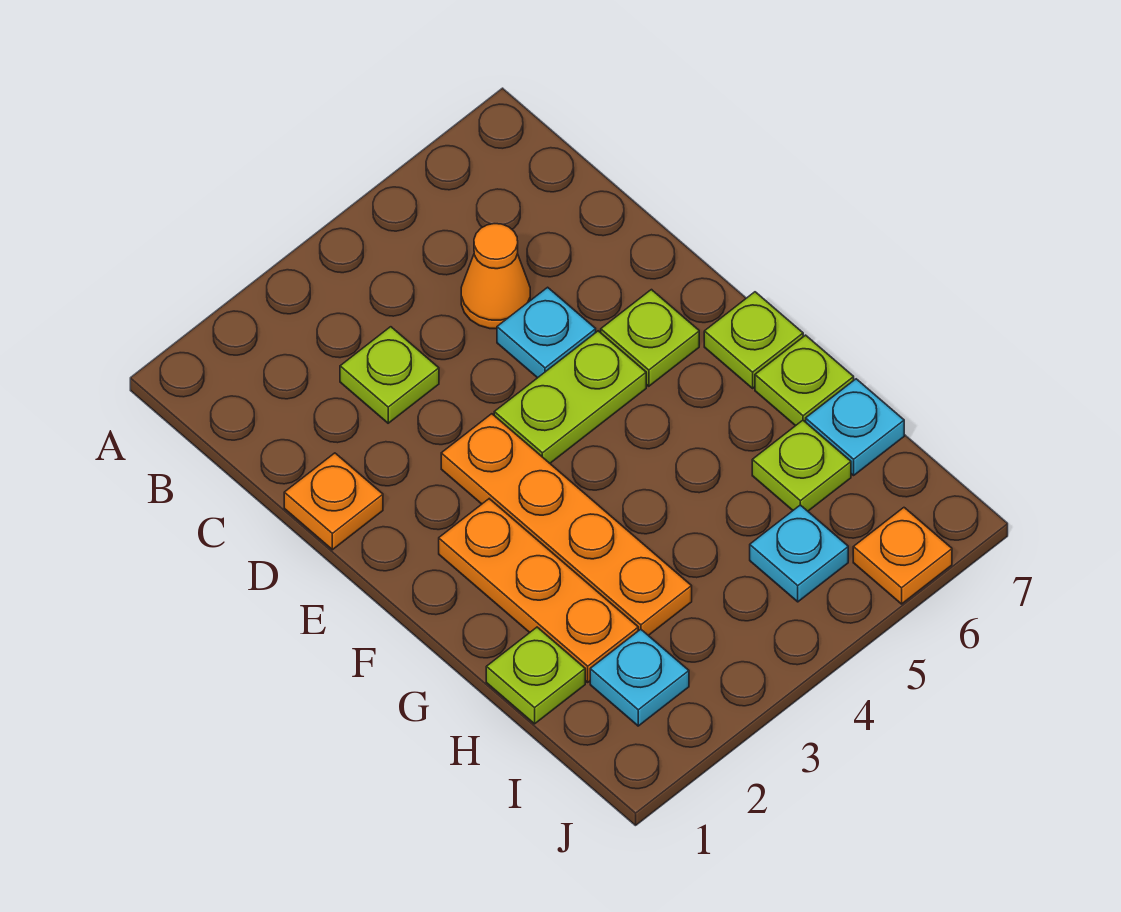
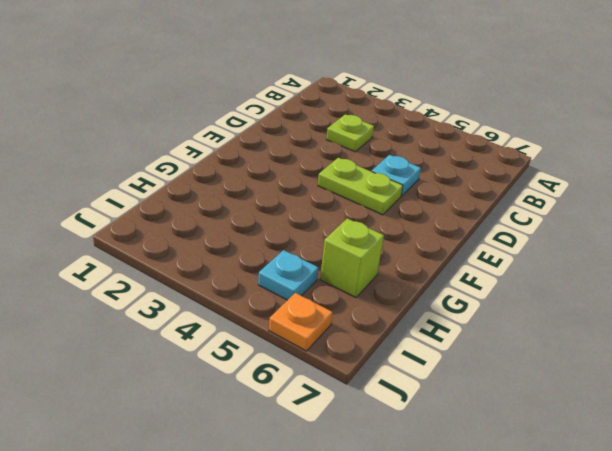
lime brick H6 level 1 -> lime plate H6 level 1
none -> orange cone C5 level 1
none -> orange plate D1 level 1
none -> orange plate E3:H3 level 1

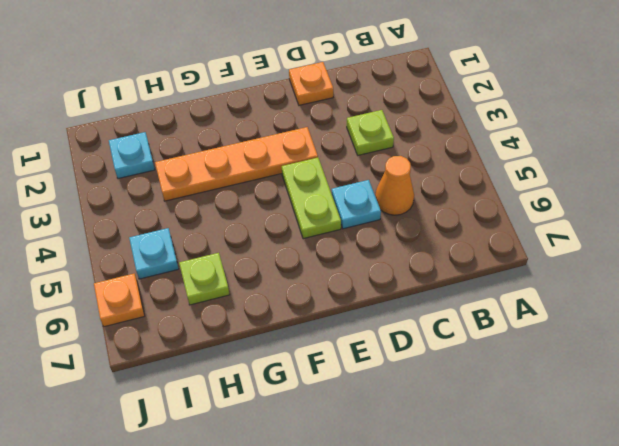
none -> lime plate E6 level 1
none -> orange plate F2:H2 level 1
none -> lime plate F7 level 1

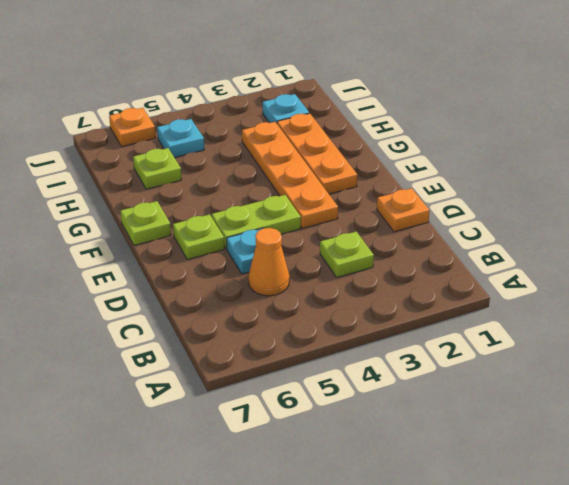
none -> lime plate G7 level 1
none -> lime plate H1 level 1
none -> cyan plate H7 level 1

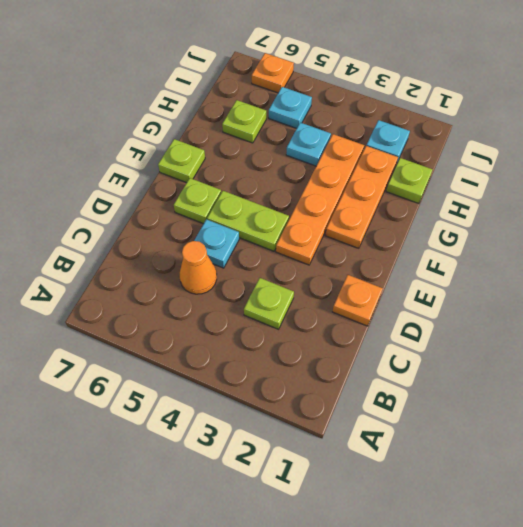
cyan plate H4 level 1 -> cyan plate H7 level 1
none -> lime plate G7 level 1

